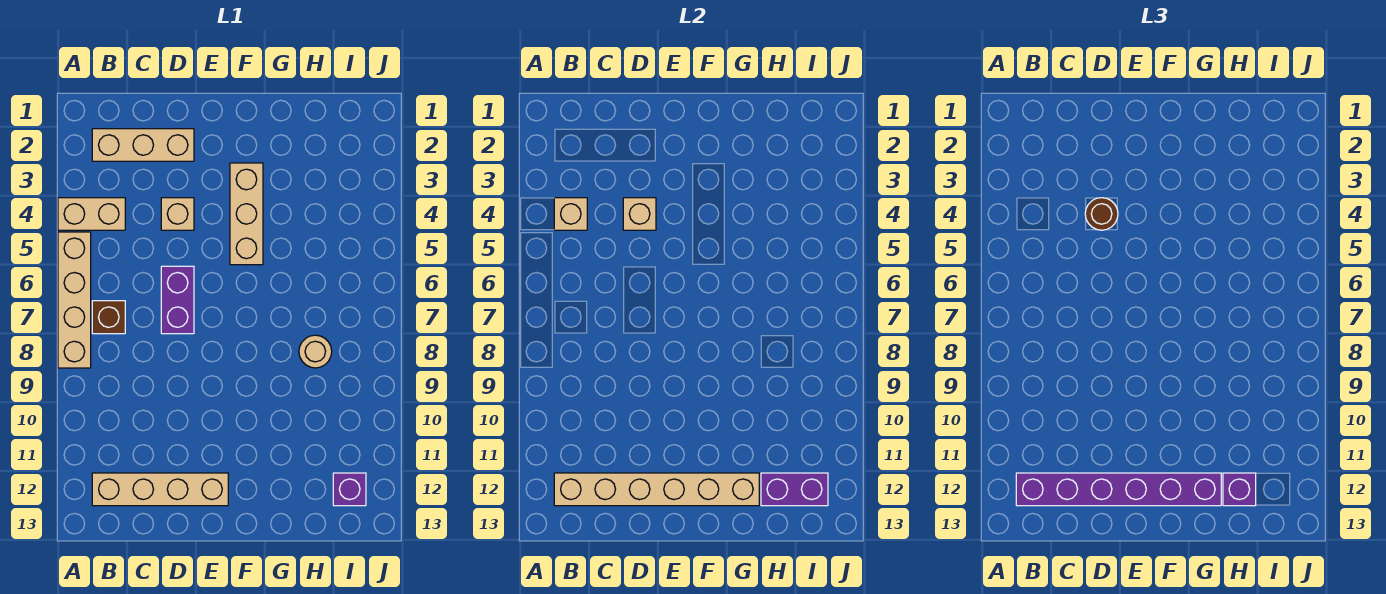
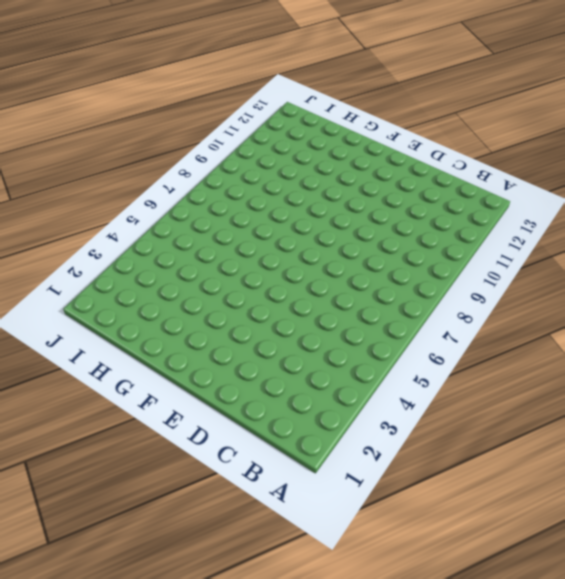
none -> tan brick A4:B4 level 1
none -> tan brick A5:A8 level 1
none -> tan brick B2:D2 level 1

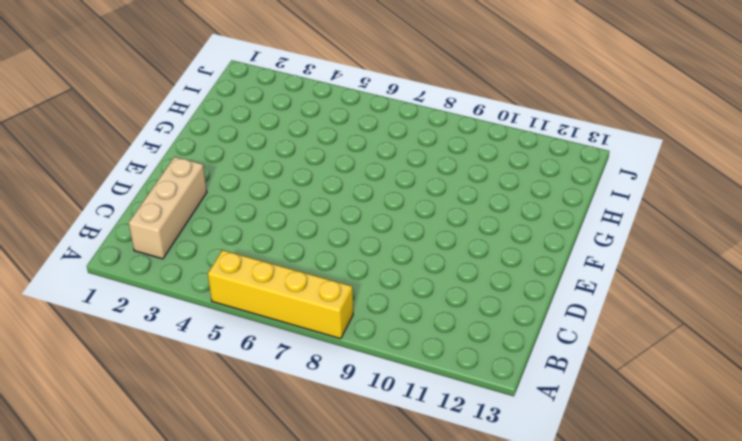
yellow brick A5:A8 level 1 -> tan brick A5:A8 level 1
none -> tan brick A4:B4 level 1
none -> brown brick B7 level 1
none -> tan brick B12:E12 level 1

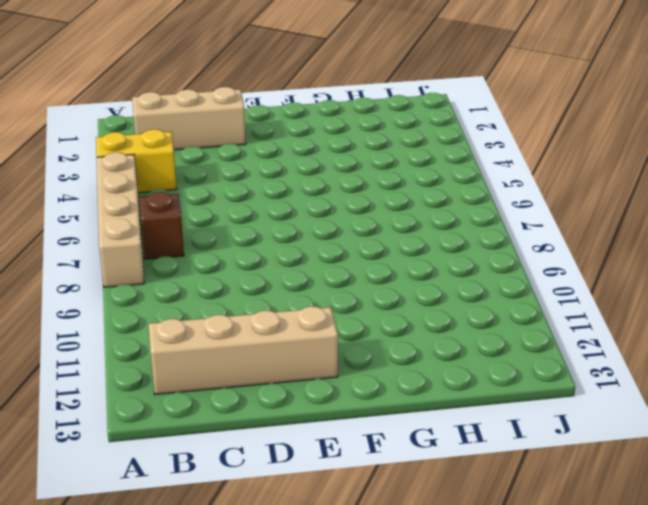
yellow brick A4:B4 level 1 -> tan brick A4:B4 level 1
none -> tan brick D4 level 1
none -> purple brick D6:D7 level 1
none -> tan brick F3:F5 level 1

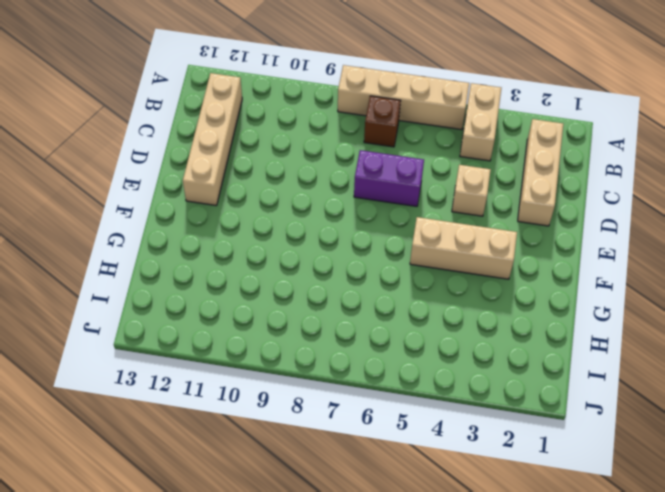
none -> tan round brick H8 level 1
none -> purple brick I12 level 1
none -> tan brick B4 level 2

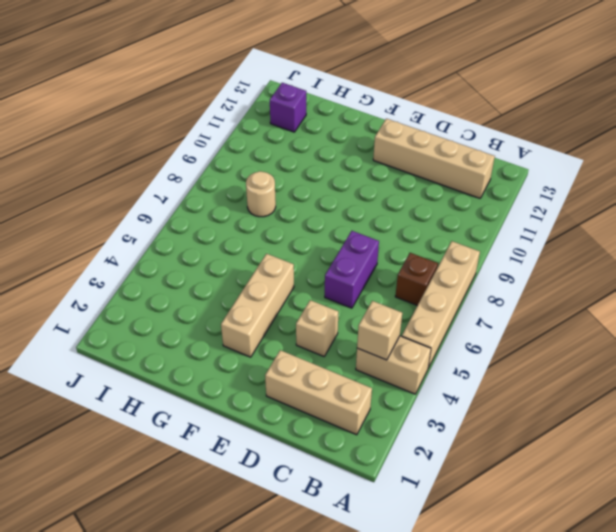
none -> tan brick B12:G12 level 2
none -> tan brick D4 level 2
none -> purple brick H12:I12 level 2

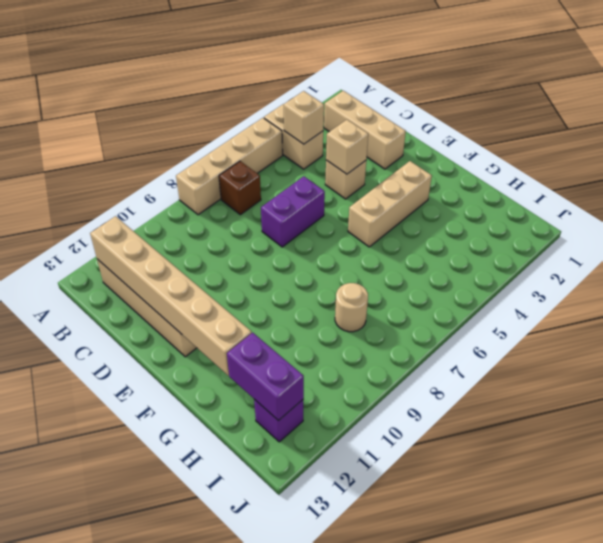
none -> purple brick B12:G12 level 3
none -> brown round brick D4 level 3
none -> purple brick H12 level 3

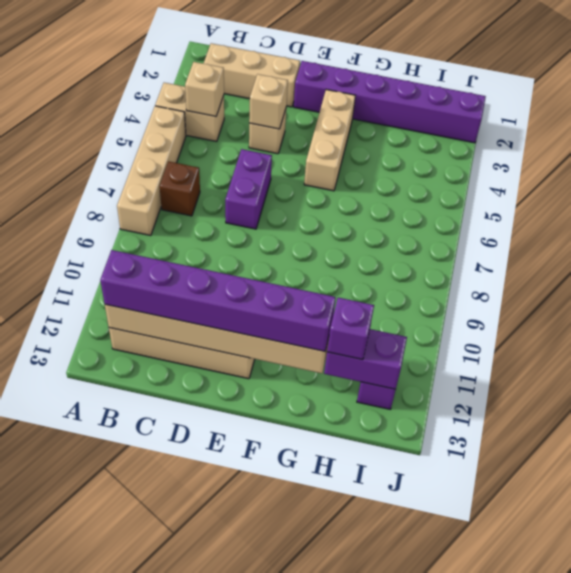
purple brick E2:J2 level 1 -> none
none -> tan round brick H8 level 1
none -> brown round brick D4 level 3

